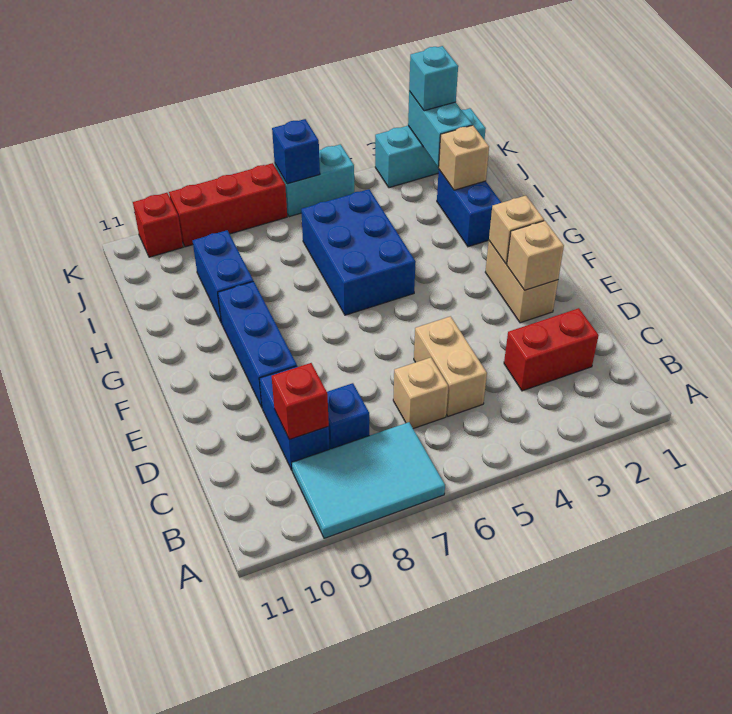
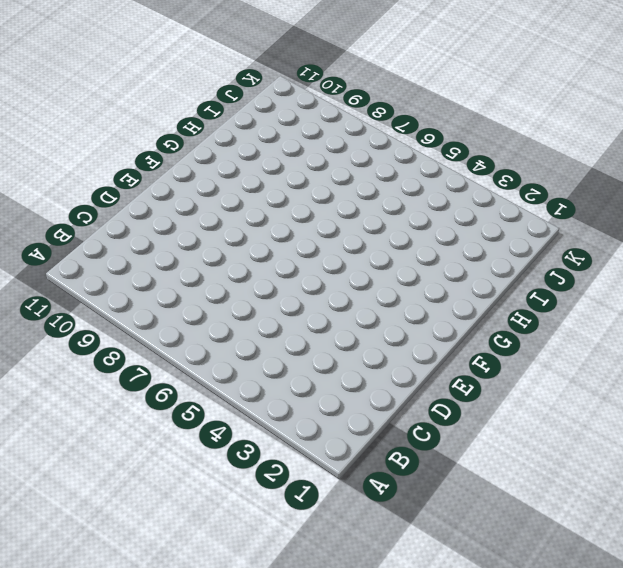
none -> cyan tile A7:B9 level 1
none -> red brick C2:C3 level 1
none -> tan brick C5:D5 level 1

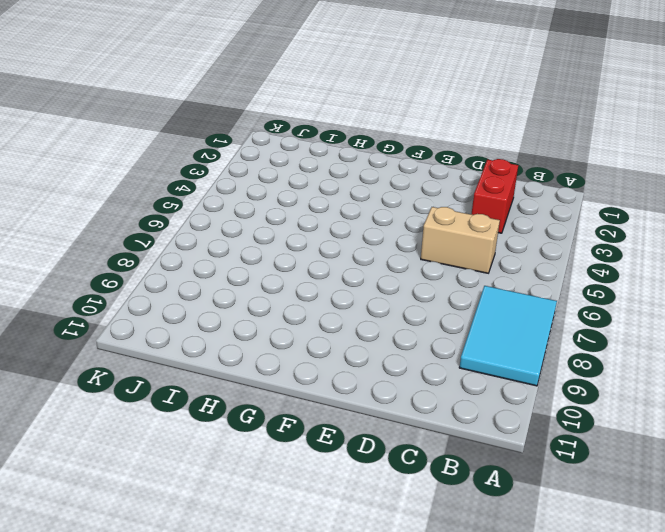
none -> tan brick C6 level 1
none -> blue brick C8 level 1
none -> blue brick C9:D9 level 1

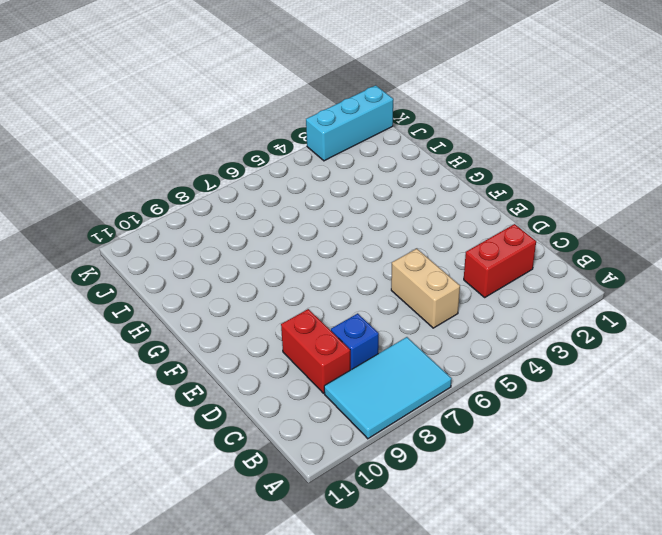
red brick C9:D9 level 1 -> blue brick C9:D9 level 1
none -> tan brick C6 level 1
none -> tan brick E2:F2 level 1
none -> blue brick E9:G9 level 1

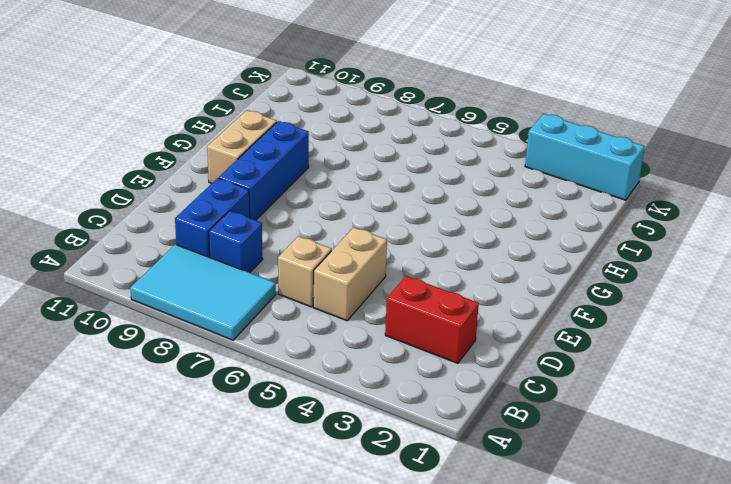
tan brick F10:G10 level 1 -> tan brick E2:F2 level 1
none -> blue brick G5:I6 level 1
none -> blue brick H2:I2 level 1
none -> blue brick H9:I9 level 1

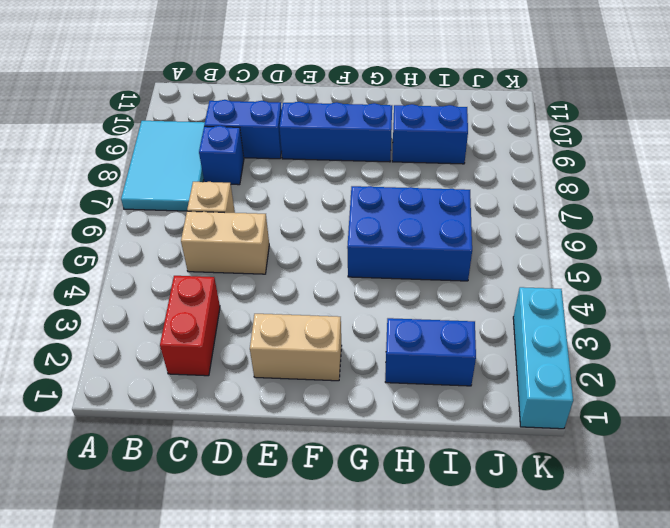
none -> cyan brick K5:K6 level 1
none -> red brick K7:K9 level 1
none -> red brick K10 level 1

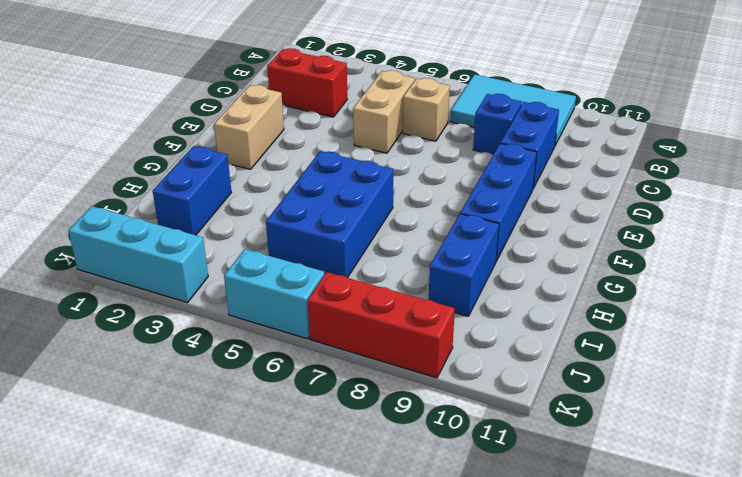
none -> red brick K10 level 1
none -> red brick C9 level 2
none -> tan brick E2 level 2

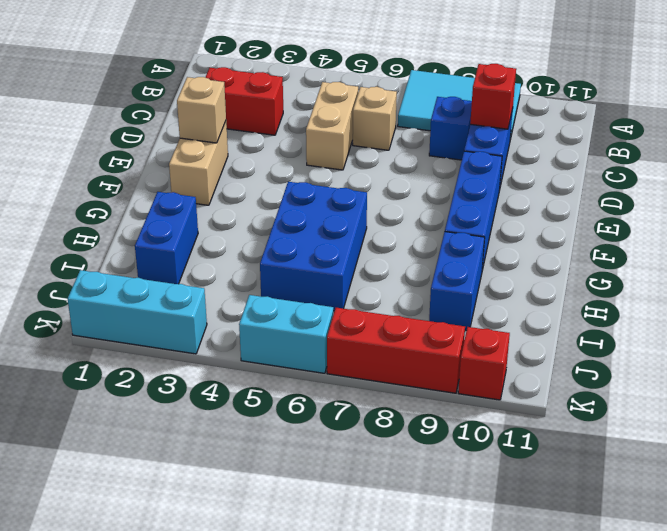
none -> tan brick F2 level 2
none -> tan brick I2 level 2
none -> cyan brick J2:K2 level 2

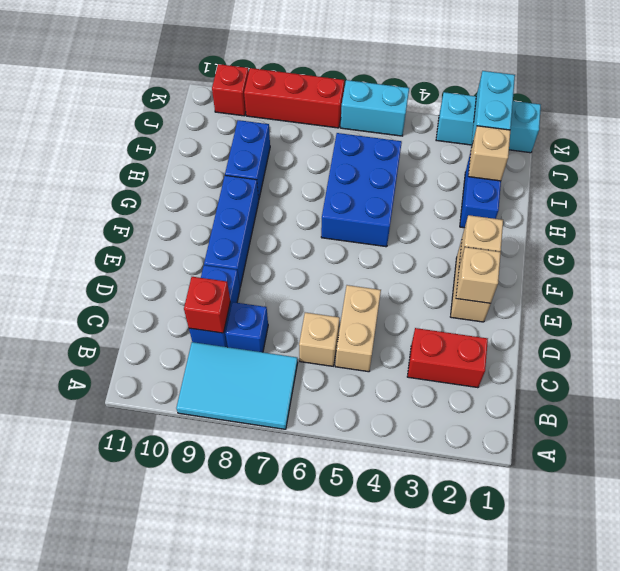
none -> blue brick K6 level 2
none -> cyan brick K2 level 3

